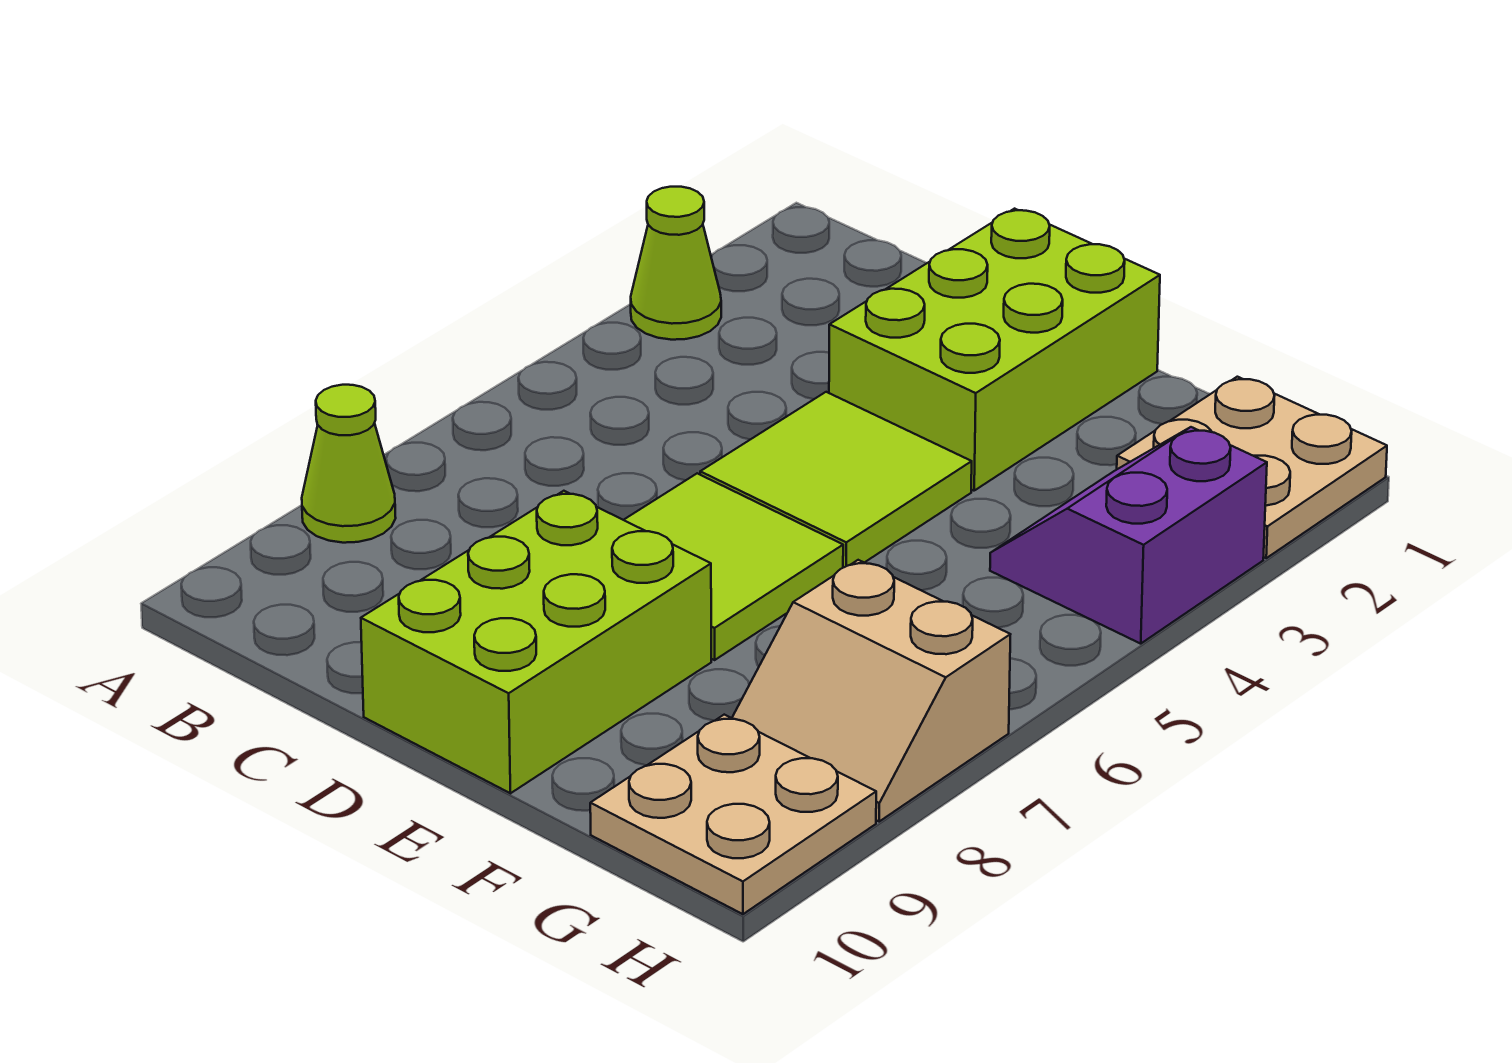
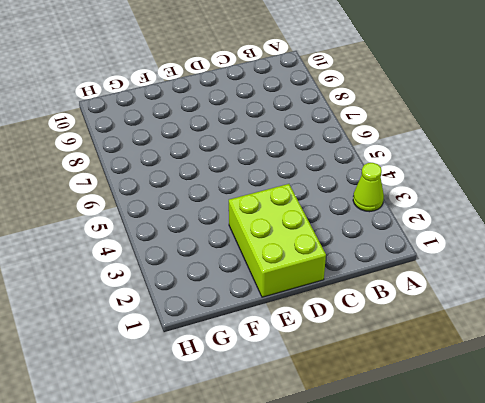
none -> lime cone A8 level 1
none -> lime tile D4:E5 level 1

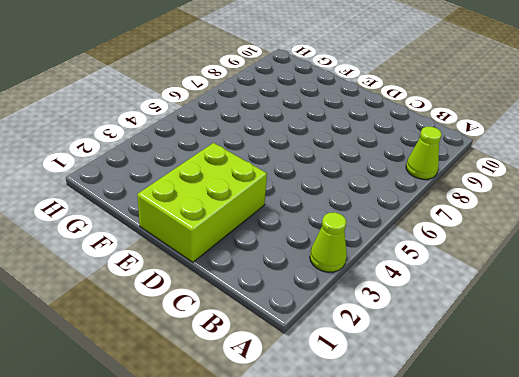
none -> lime tile D4:E5 level 1
none -> lime tile D6:E7 level 1

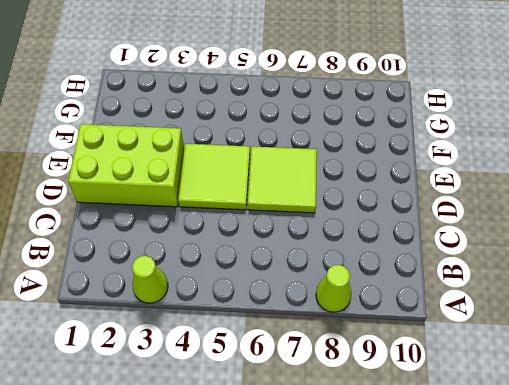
none -> lime brick D8:E10 level 1
none -> tan plate G1:H2 level 1

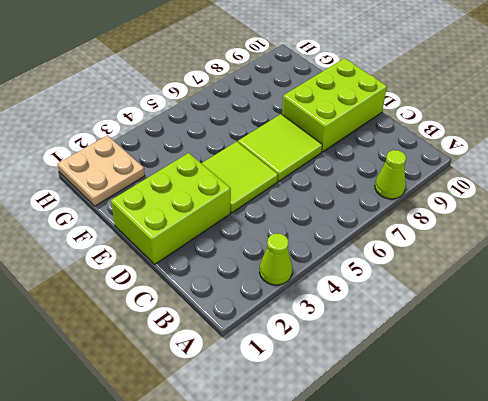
none -> purple slope G3:H4 level 1 top H
none -> tan slope G7:H8 level 1 top 7

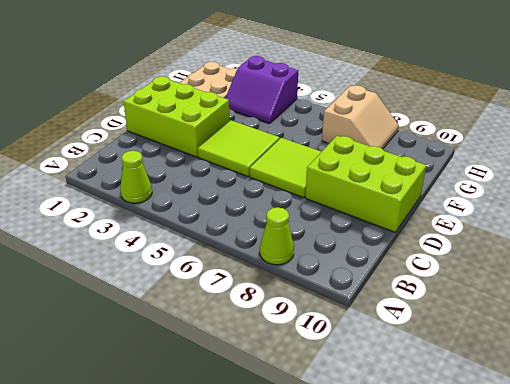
none -> tan plate G9:H10 level 1

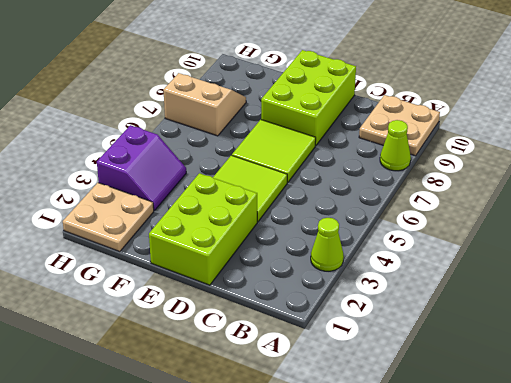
tan plate A9:B10 level 1 -> tan plate G9:H10 level 1

